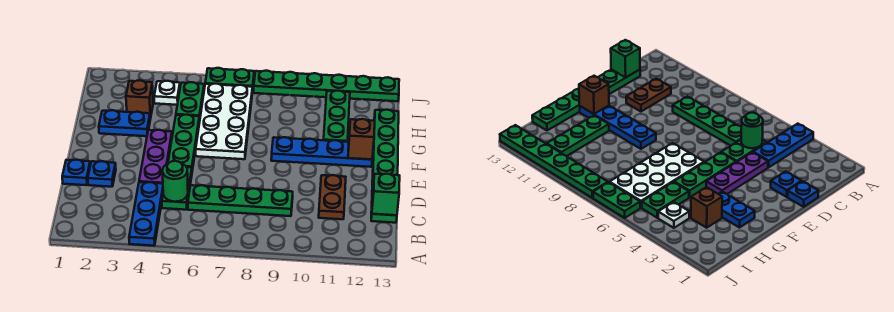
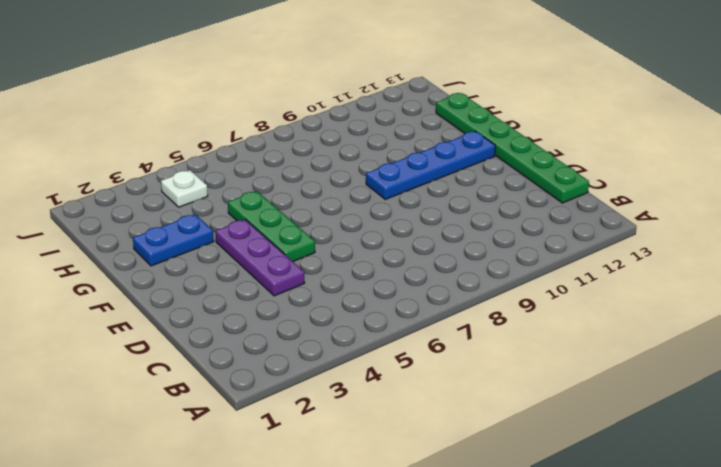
none -> blue plate A4:C4 level 1
none -> green plate C5:D5 level 1
none -> green plate C6:C9 level 1

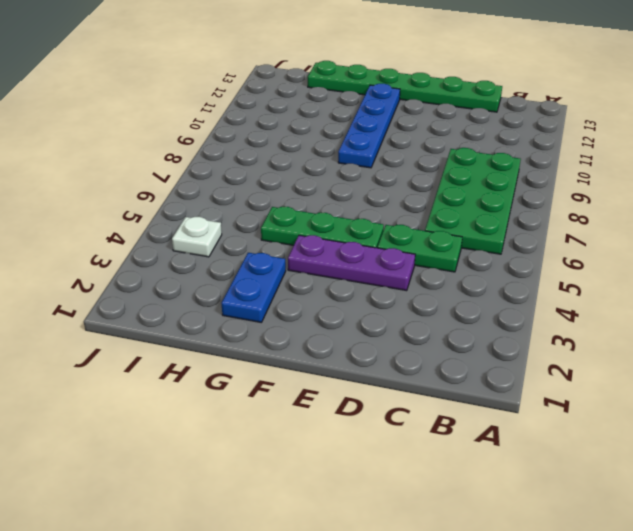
green plate B6:C9 level 1 -> green plate C6:C9 level 1
none -> blue plate A4:C4 level 1
none -> brown plate C11:D11 level 1
none -> blue plate D1 level 1

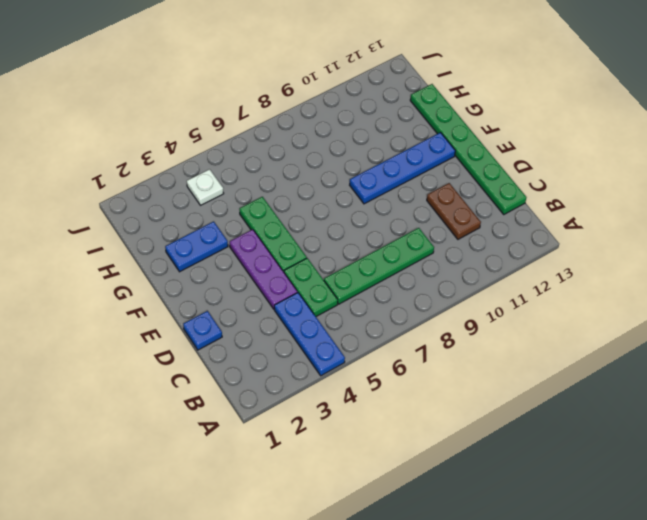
none -> blue plate D2 level 1
none -> white plate F6:I7 level 1
none -> green plate G11:I11 level 1

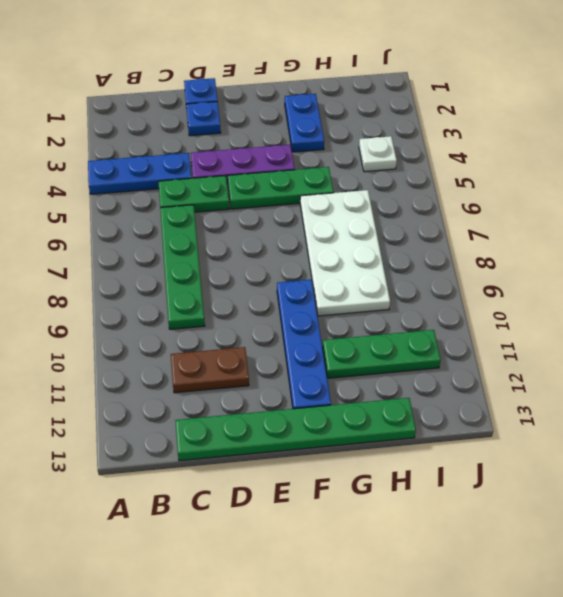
white plate G6:H9 level 1 -> white plate F6:I7 level 1
none -> brown brick H3 level 1
none -> green plate H5:I5 level 1
none -> green plate J6:J7 level 1

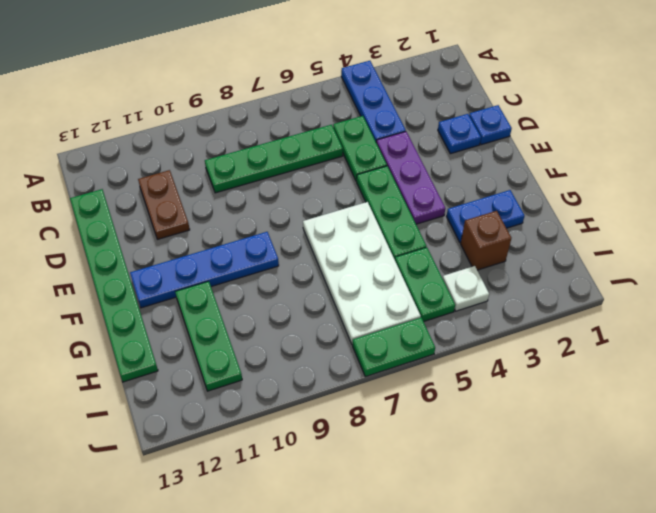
none -> green plate J8:J13 level 1
none -> green round brick C5 level 2
none -> green brick C13 level 2

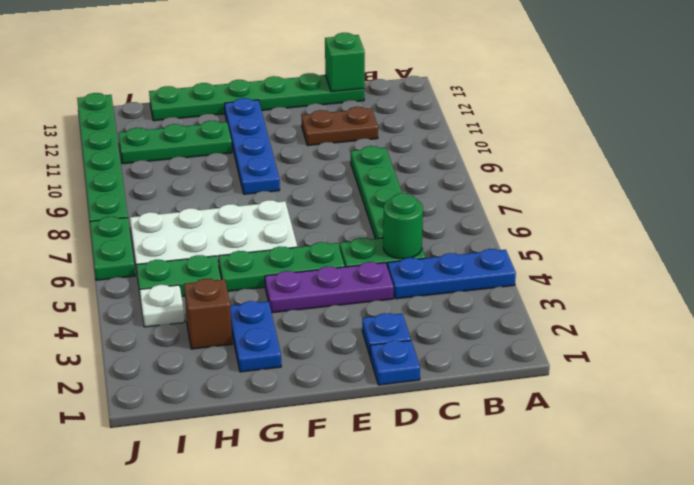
none -> brown brick F12 level 2

